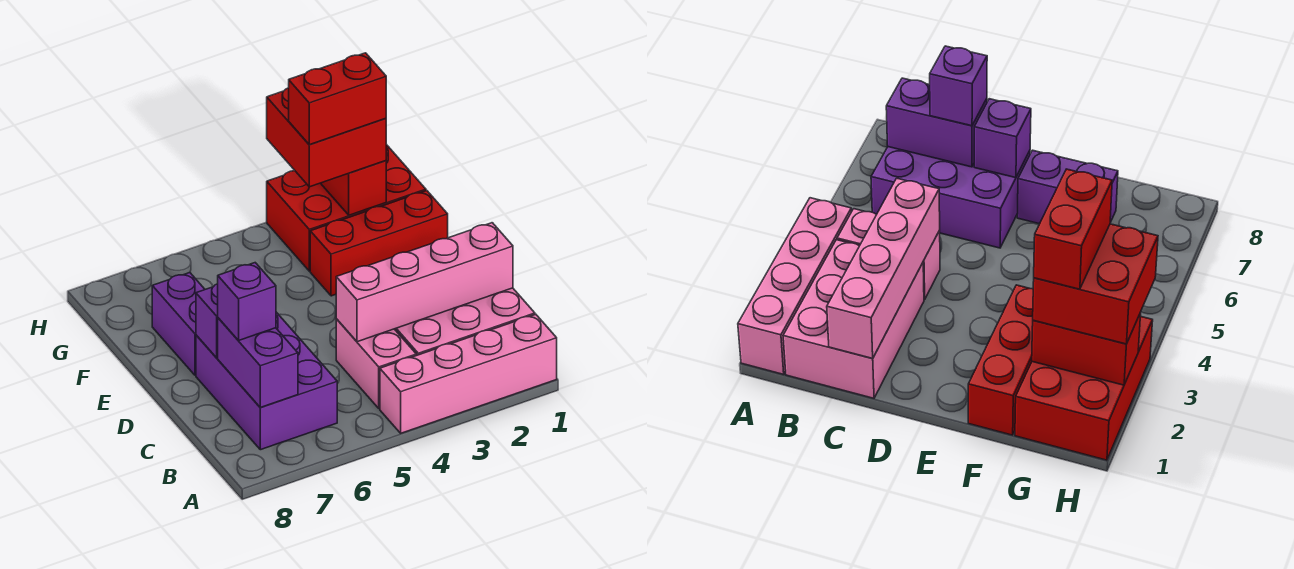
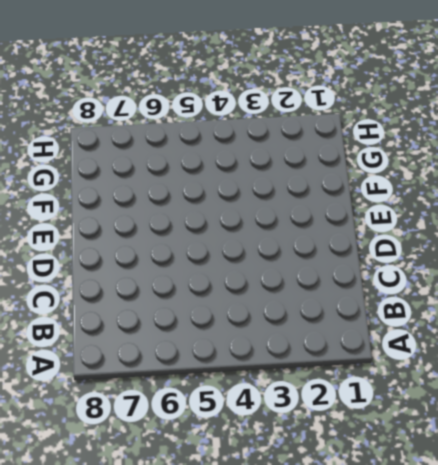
none -> pink brick A1:A4 level 1
none -> pink brick B1:C3 level 1
none -> pink brick B4:C4 level 1

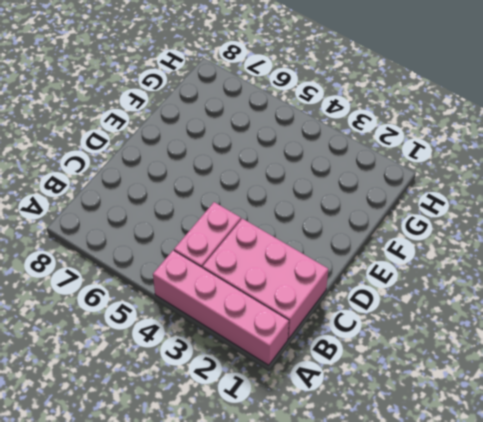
none -> purple brick B6:D7 level 1
none -> purple brick E7:F7 level 1
none -> red brick F1:F3 level 1

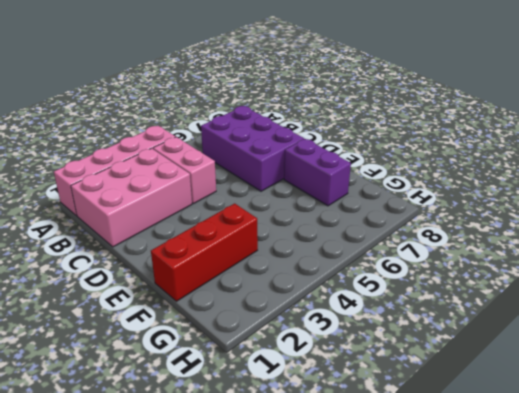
none -> red brick G1:H3 level 1
none -> purple brick B7:C7 level 2
none -> pink brick C1:C4 level 2

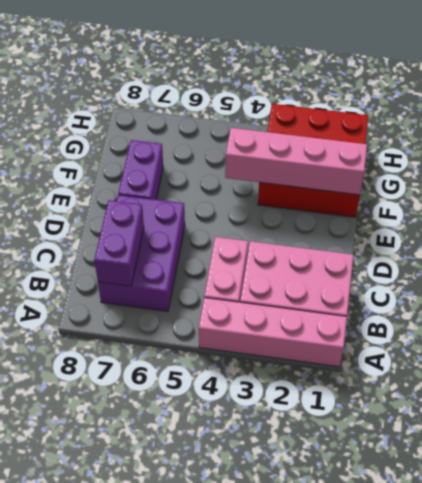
pink brick F1:F4 level 2 -> pink brick C1:C4 level 2
none -> purple brick D7 level 2
none -> red brick G2:H2 level 2
none -> purple brick C7 level 3

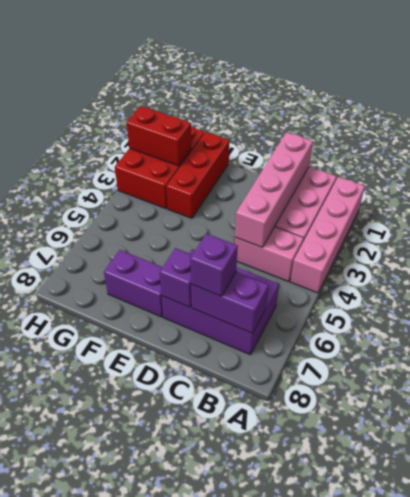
none -> red brick G2:H3 level 3
none -> red brick G2:G3 level 4

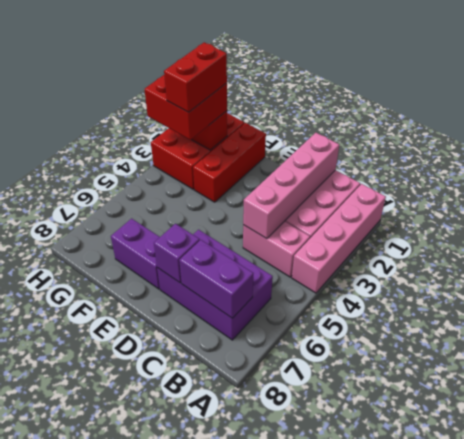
none -> purple brick C7 level 3

